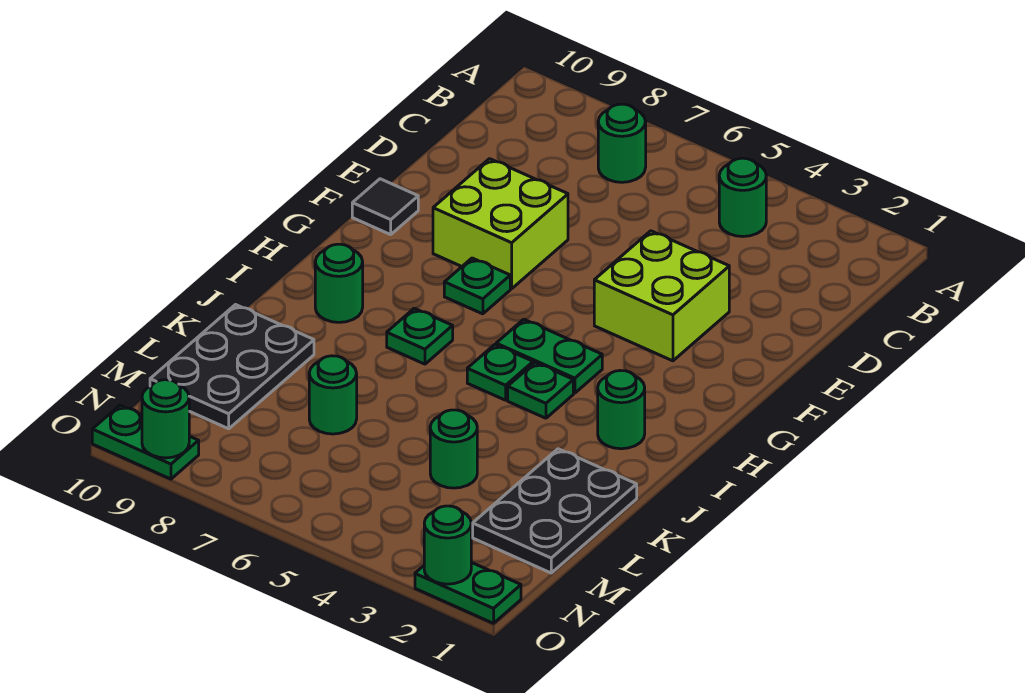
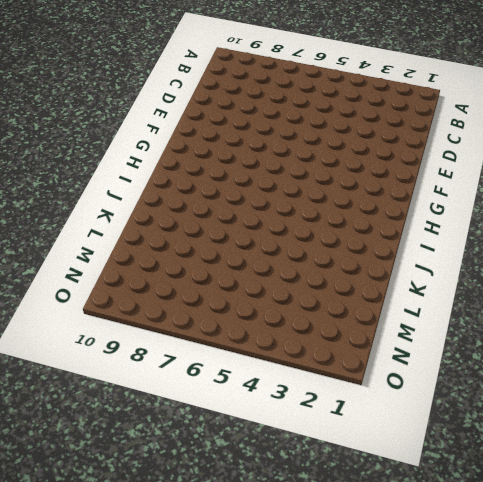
none -> green round brick B4 level 1
none -> green round brick B7 level 1
none -> lime brick E3:F4 level 1

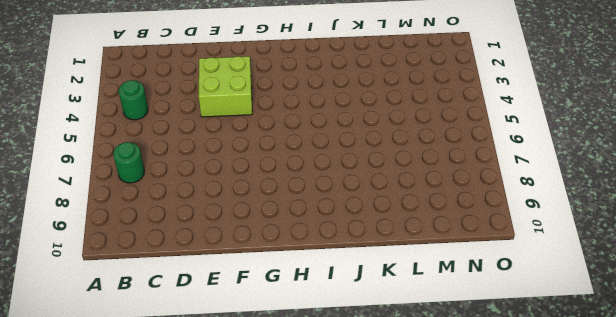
none -> lime brick E7:F8 level 1
none -> black tile F10 level 1
none -> green plate G7 level 1

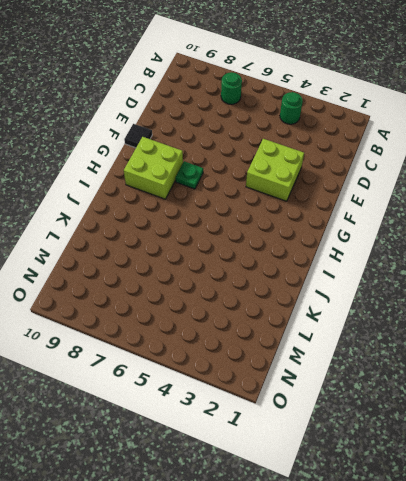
lime brick G8:H9 level 1 -> lime brick E7:F8 level 1
none -> green plate H4:H5 level 1
none -> green round brick I2 level 1
none -> green plate I4 level 1

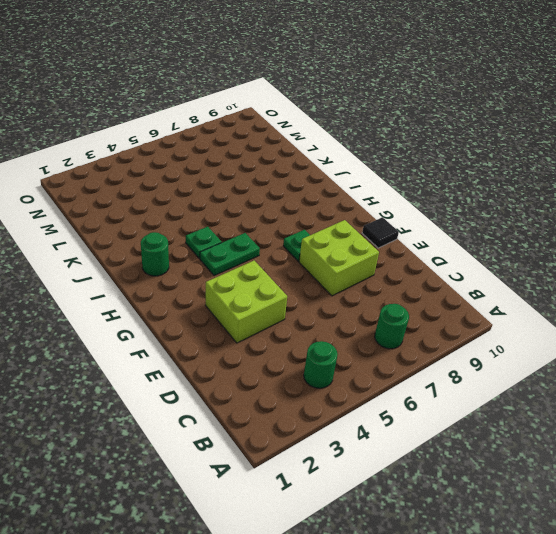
none -> green plate I5 level 1
none -> green plate I7 level 1
none -> green round brick I9 level 1

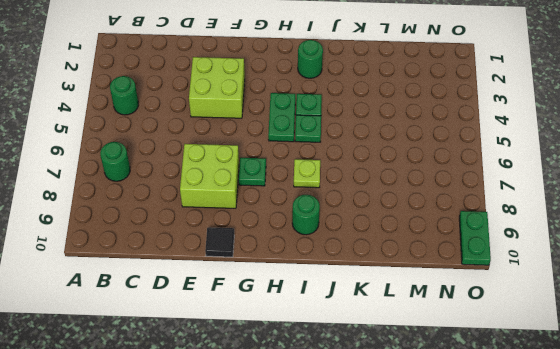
lime plate I7 level 1 -> green plate I7 level 1
none -> black plate K1:M2 level 1
none -> black plate K9:M10 level 1
none -> green round brick L4 level 1

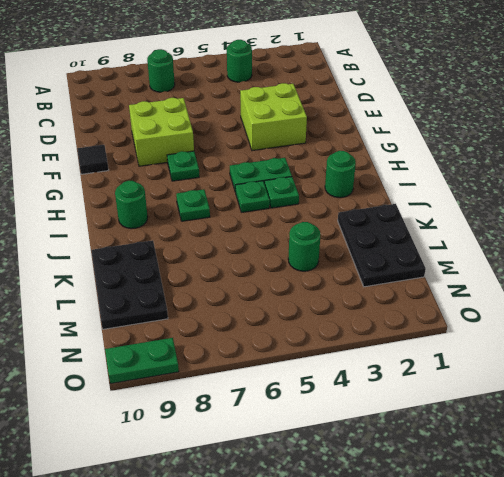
none -> green round brick L7 level 1
none -> green plate O1:O2 level 1
none -> green round brick O2 level 2

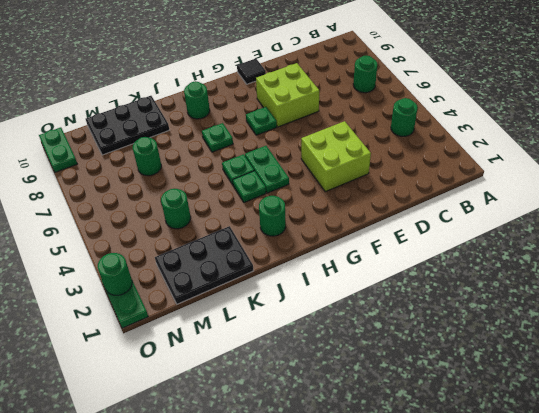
none -> green round brick O9 level 2

